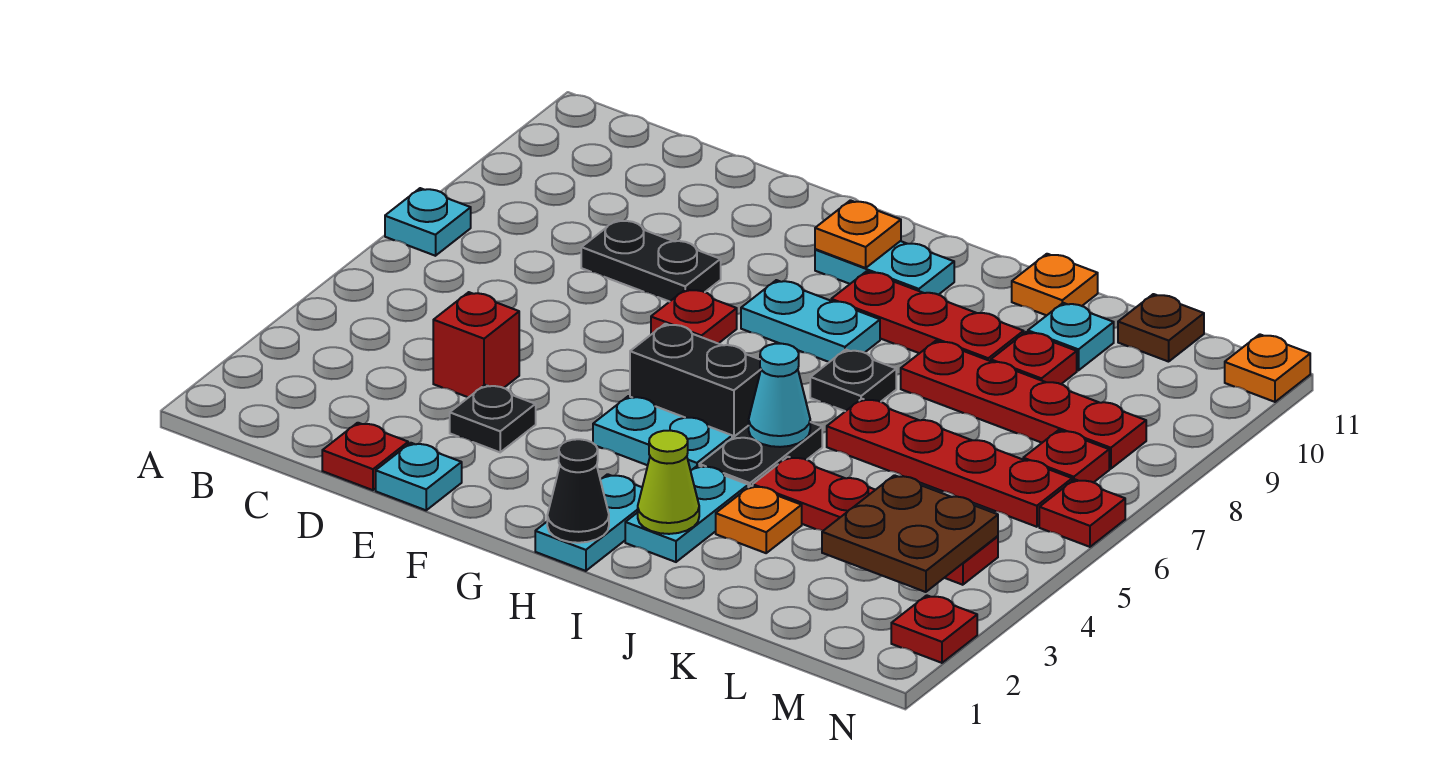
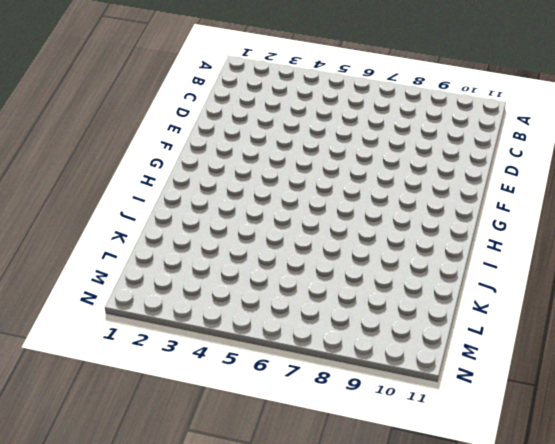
none -> cyan plate A7 level 1
none -> red plate D1 level 1
none -> red brick D4 level 1
none -> black plate D8:E8 level 1

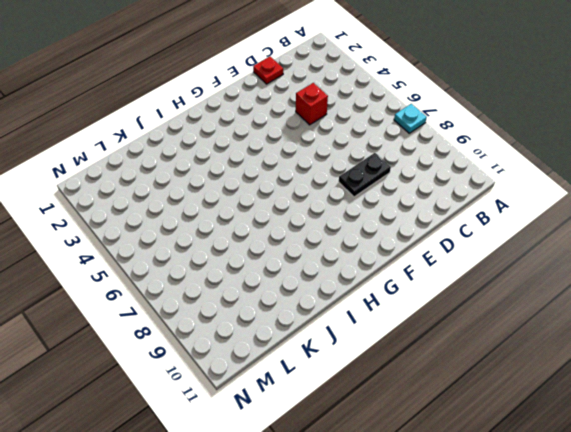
none -> cyan plate E1 level 1
none -> black plate E3 level 1
none -> red plate F7 level 1
none -> cyan plate G4:H4 level 1

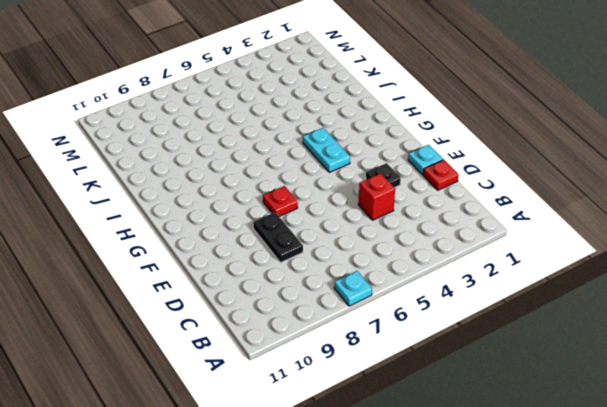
none -> black brick G5:H5 level 1
none -> cyan plate G8:H8 level 1
none -> cyan plate G10:H10 level 1
none -> cyan plate H1:H2 level 1

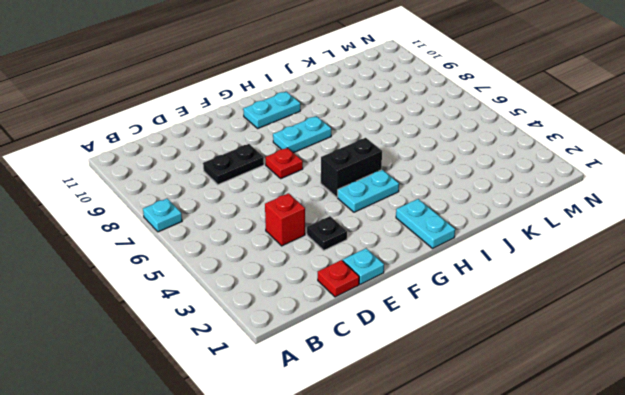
none -> red plate H9:J9 level 1
none -> cyan plate I2:I3 level 1
none -> black plate I4:I5 level 1
none -> black plate I7 level 1

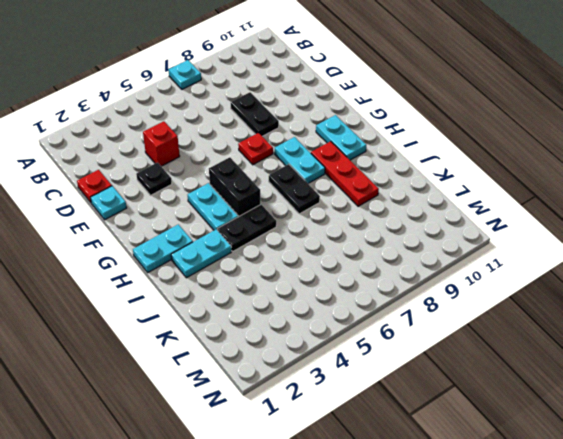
black plate H7:I7 level 1 -> black plate I7 level 1
none -> orange plate J3 level 1
none -> red plate J4:M4 level 1
none -> red plate J6:M6 level 1
none -> red plate J8:M8 level 1

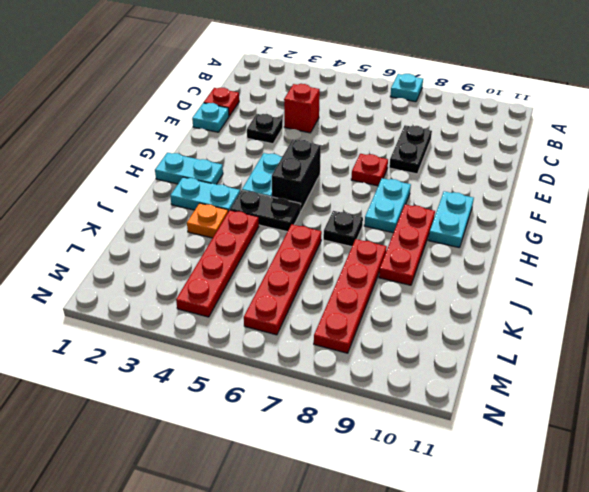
none -> orange plate J11 level 1
none -> red plate K9 level 1
none -> cyan plate K10 level 1
none -> brown plate L11 level 1

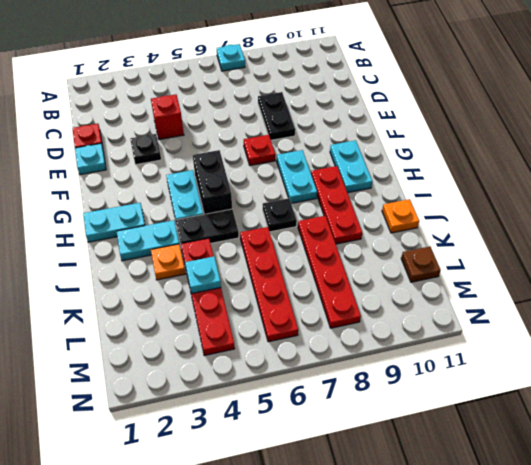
cyan plate K4 level 2 -> cyan plate K10 level 1
none -> red plate K9 level 1
none -> red plate M7 level 1
none -> red plate N2 level 1
none -> red plate N6 level 1

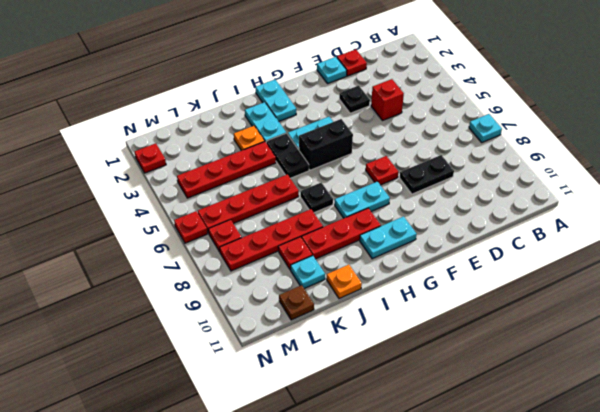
none -> orange plate N11 level 1
none -> orange plate G10 level 2
none -> black cone H1 level 2
none -> lime cone I2 level 2

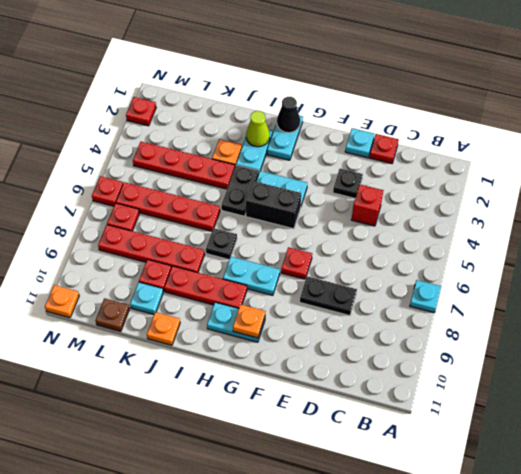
none -> cyan cone I5 level 2
none -> brown plate L3:M4 level 2

